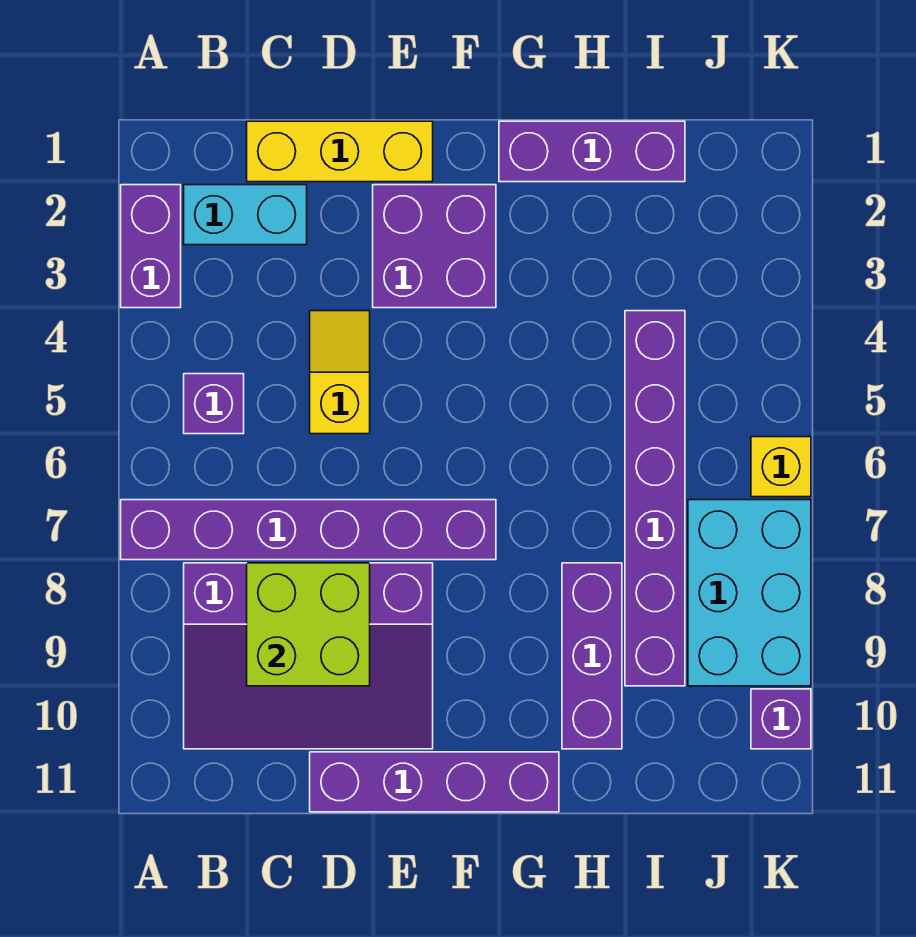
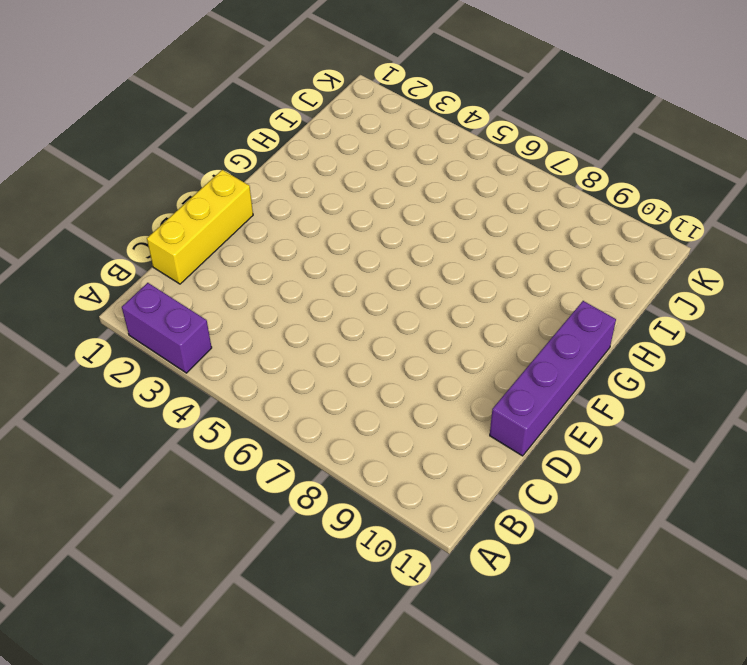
none -> purple brick A7:F7 level 1
none -> cyan brick B2:C2 level 1
none -> purple brick B5 level 1

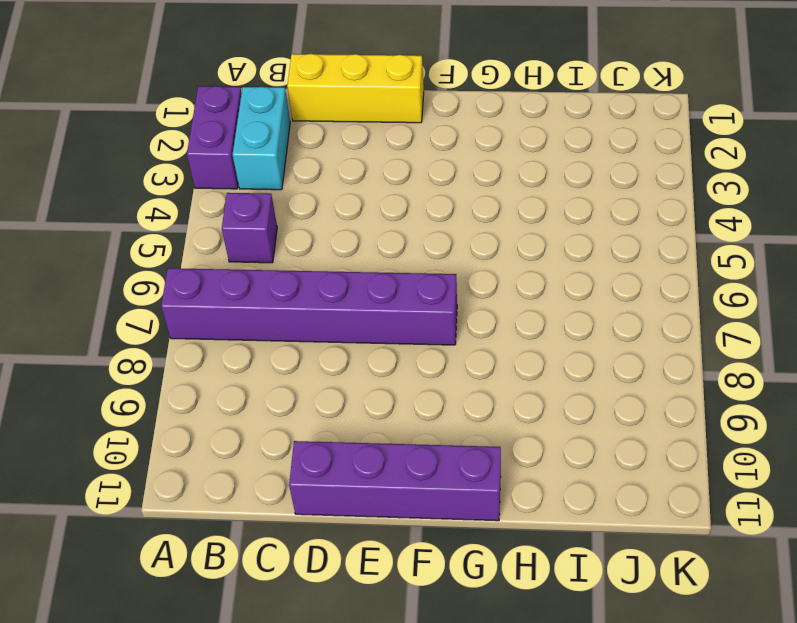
cyan brick B2:B3 level 1 -> cyan brick B2:C2 level 1
none -> purple slope B8:E10 level 1 top 8
none -> yellow slope D4:D5 level 1 top 5
none -> purple brick E2:F3 level 1

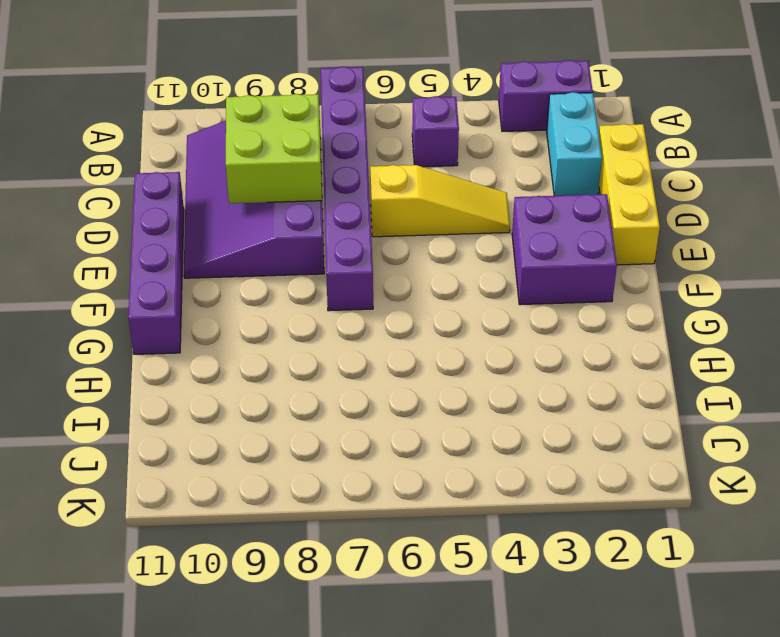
yellow slope D4:D6 level 1 top 6 -> yellow slope D4:D5 level 1 top 5
none -> purple brick G1:I1 level 1
none -> purple brick H8:H10 level 1
none -> purple brick I4:I9 level 1

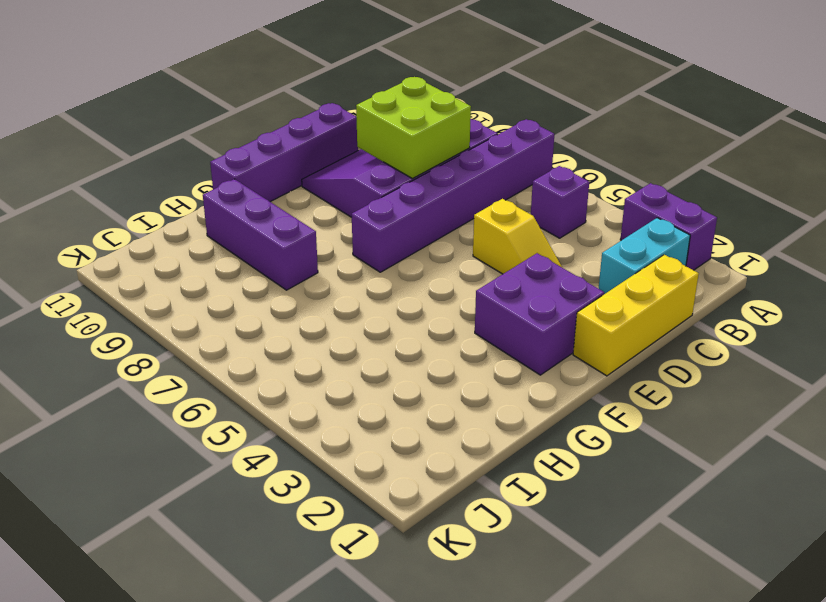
none -> purple brick G1:I1 level 1
none -> purple brick I4:I9 level 1
none -> cyan brick J7:K9 level 1

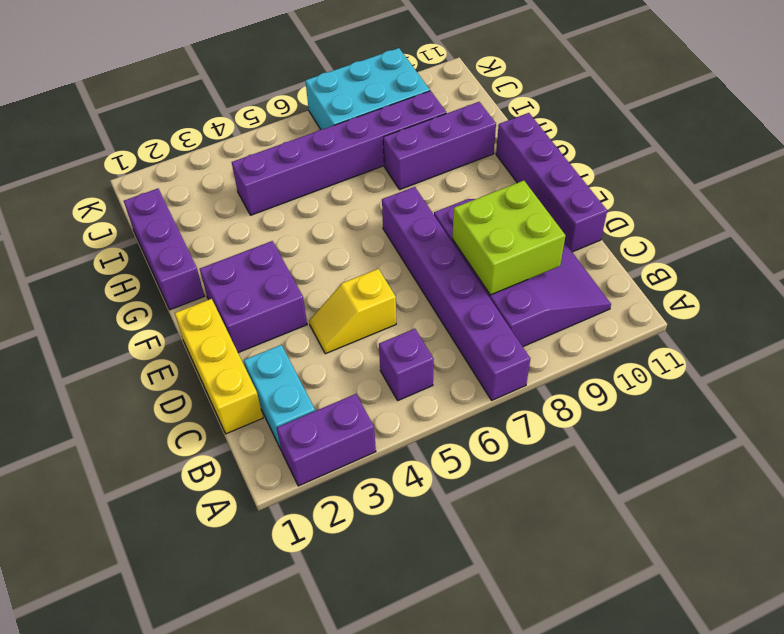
none -> yellow brick K6 level 1
none -> purple brick K10 level 1

